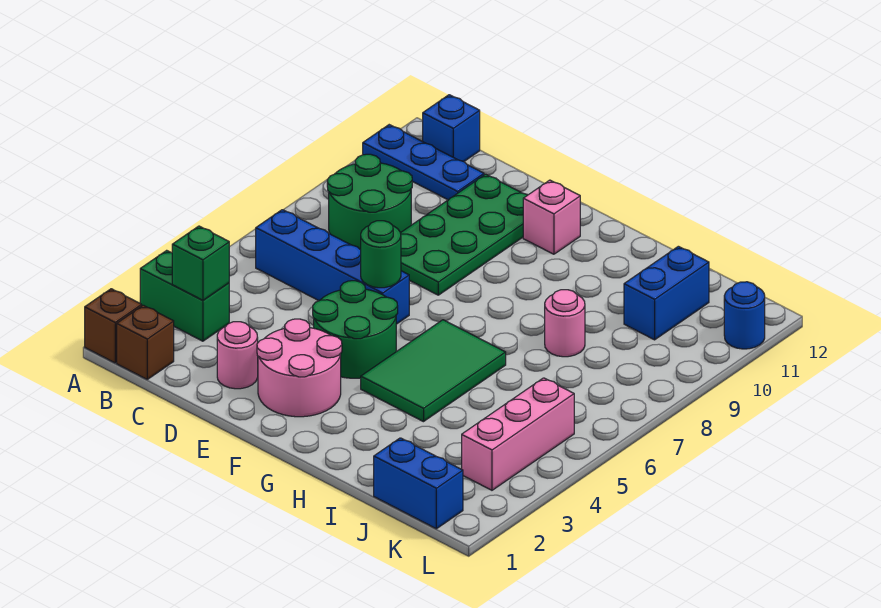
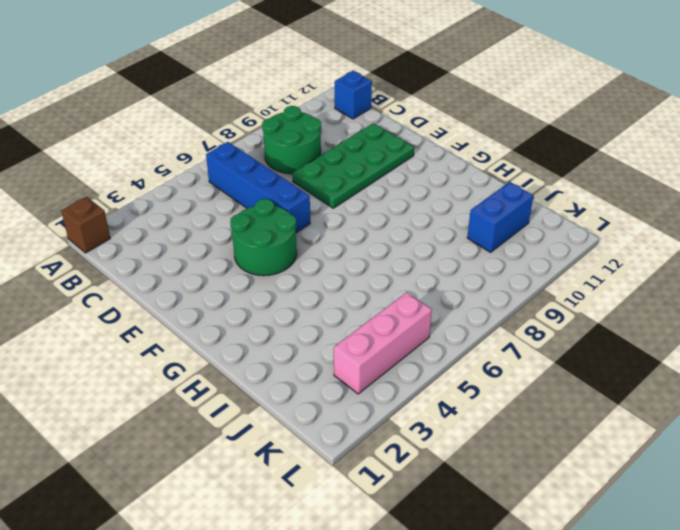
none -> green brick A3:B3 level 1
none -> blue plate A11:C11 level 1
none -> brown brick B1 level 1

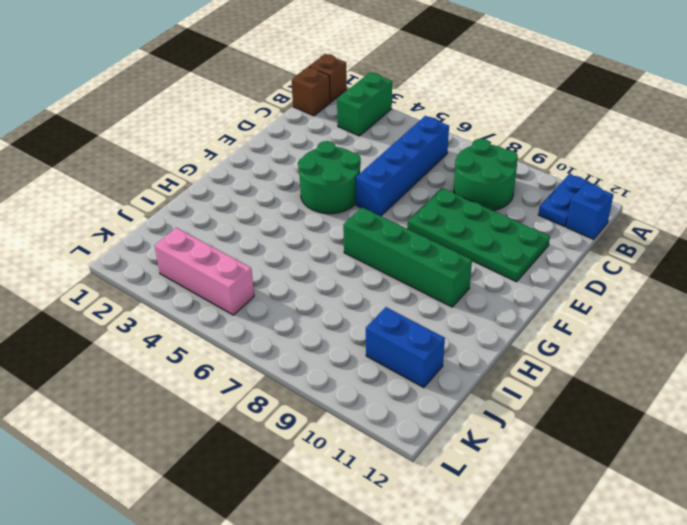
blue plate A11:B11 level 1 -> blue plate A11:C11 level 1
green brick G7:G10 level 1 -> none
none -> pink round brick D2 level 1
none -> pink round brick E2:F3 level 1
none -> pink brick F11 level 1

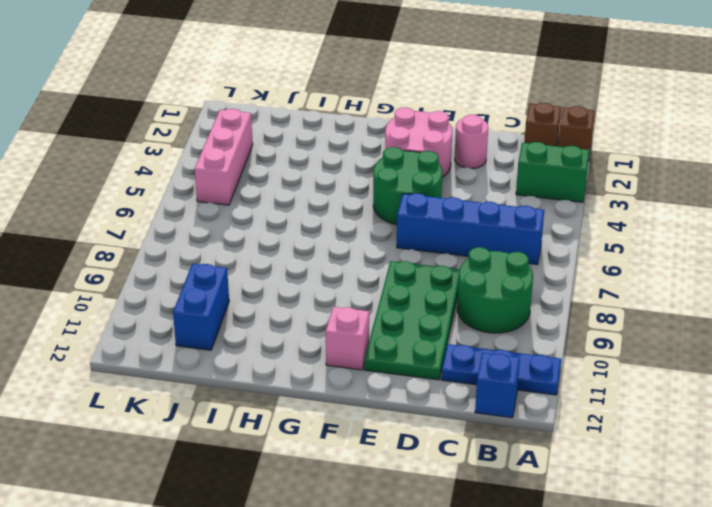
none -> green tile G4:H6 level 1
none -> pink round brick I8 level 1
none -> blue brick J1:K1 level 1

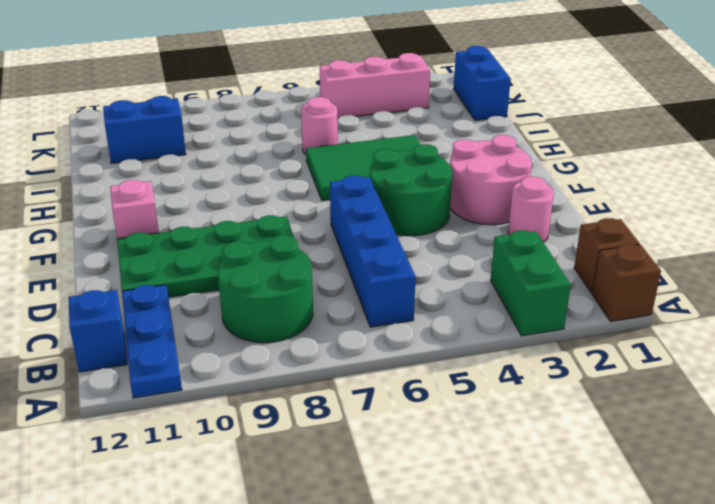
pink round brick I6 level 1 -> pink round brick I8 level 1
none -> blue round brick L11 level 1
none -> green brick B3 level 2
none -> green round brick E6 level 2

